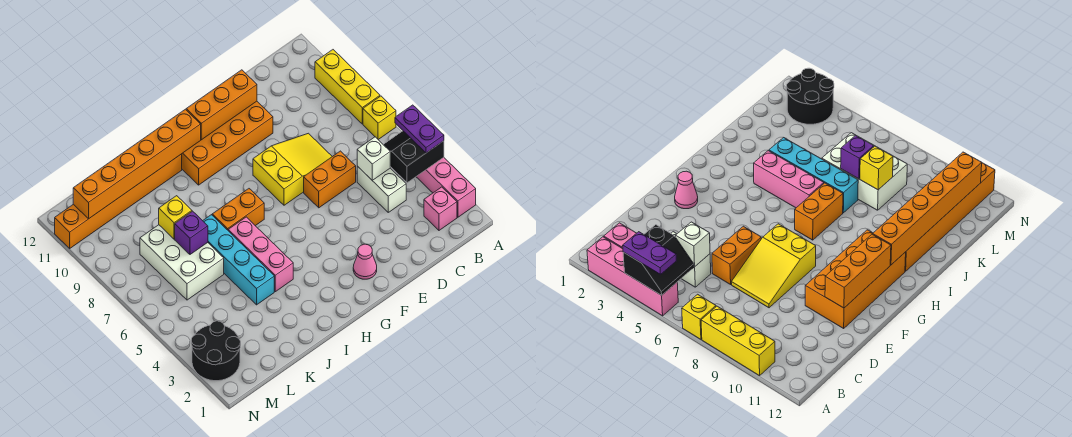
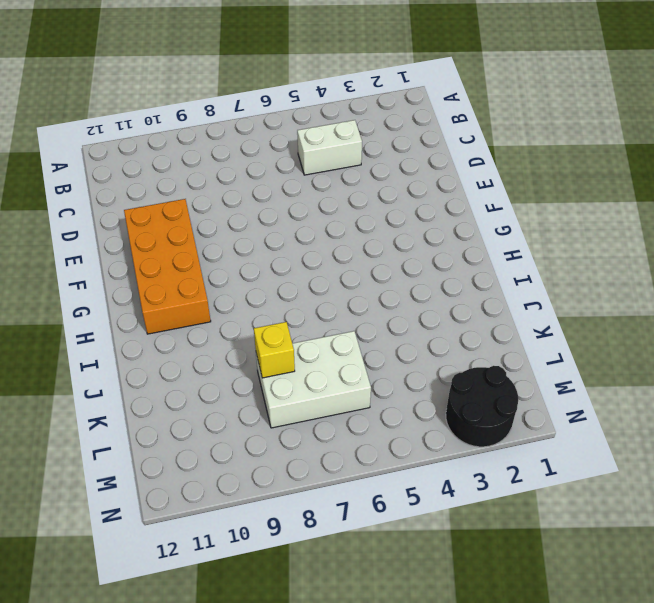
none -> pink brick A2:A5 level 1
none -> yellow brick A7 level 1
none -> yellow brick A8:A10 level 1

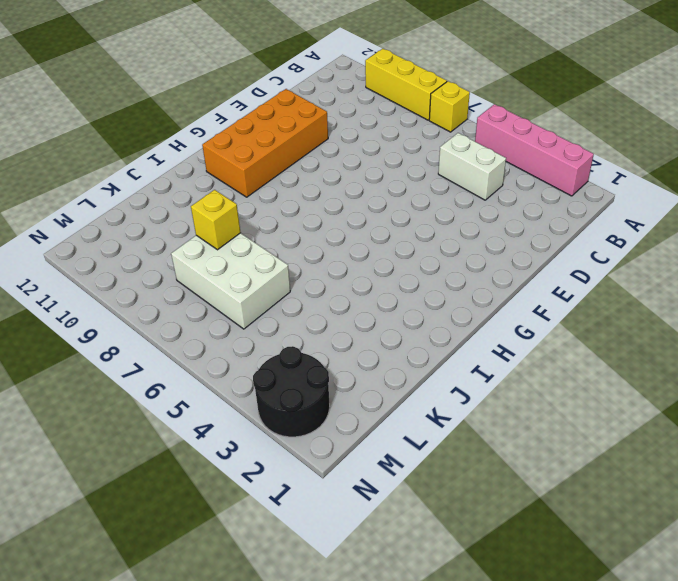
none -> pink brick B2 level 1
none -> orange brick D6:E6 level 1
none -> yellow slope D7:F8 level 1 top F

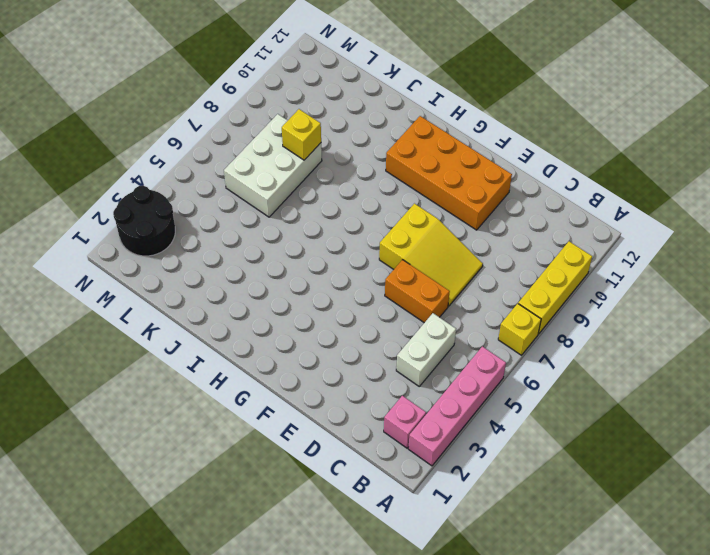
none -> pink cone F2 level 1
none -> orange brick H7:I7 level 1
none -> pink brick I4:I6 level 1

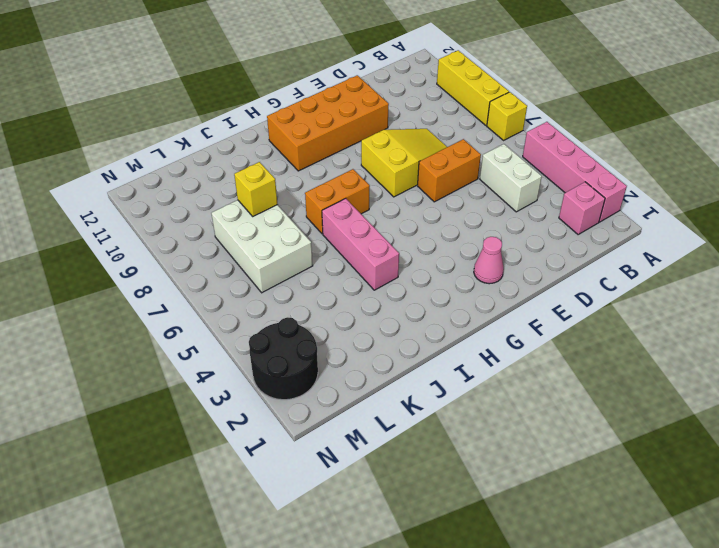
none -> orange brick I11:N11 level 1
none -> cyan brick J4:J7 level 1
none -> black slope A4:B5 level 2 top 4

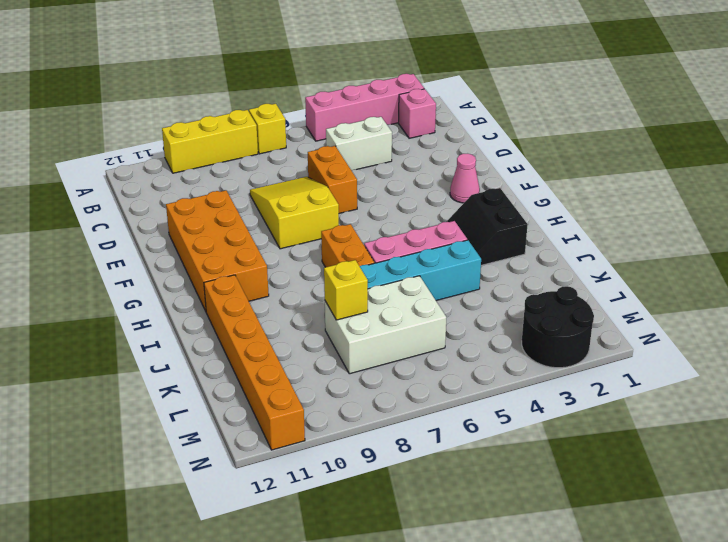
black slope H2:I3 level 1 top 2 -> black slope A4:B5 level 2 top 4
none -> white brick C5 level 2
none -> orange brick E11:G11 level 2
none -> orange brick H11:M11 level 2

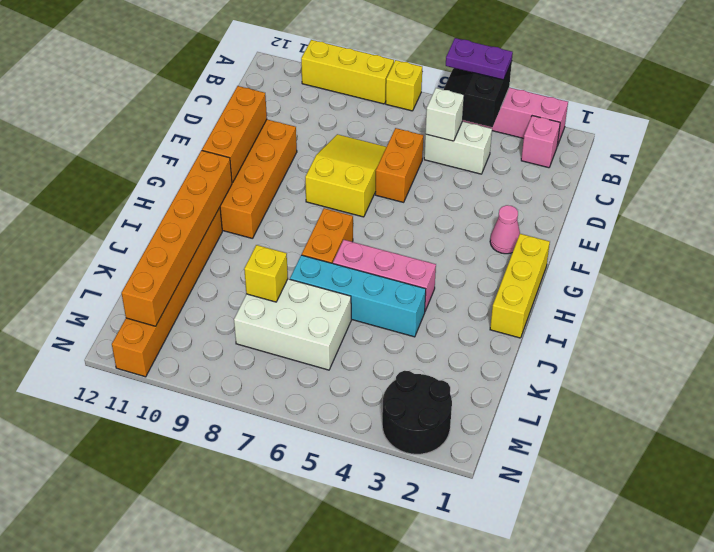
yellow brick G1:I1 level 1 -> none
none -> purple brick K7 level 2

